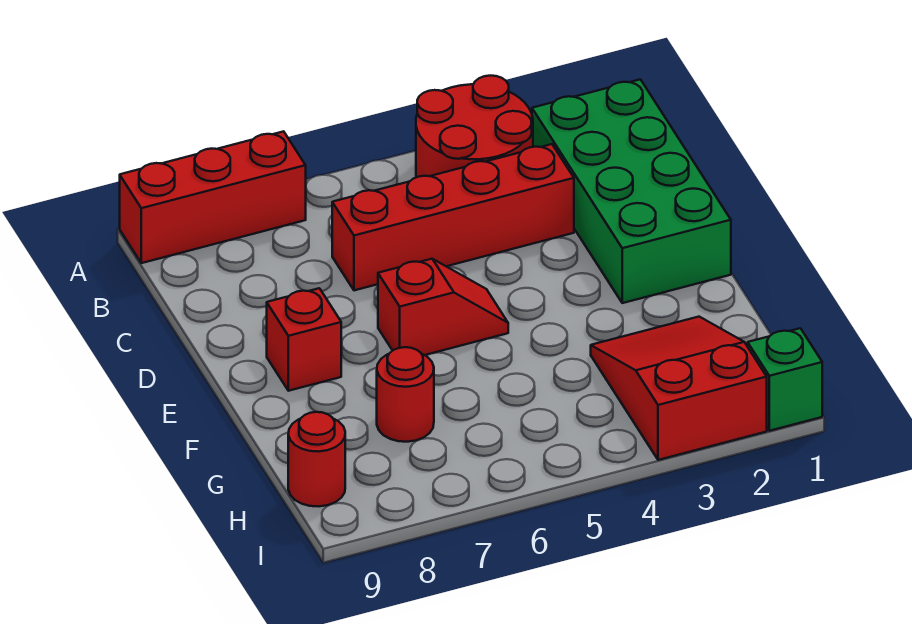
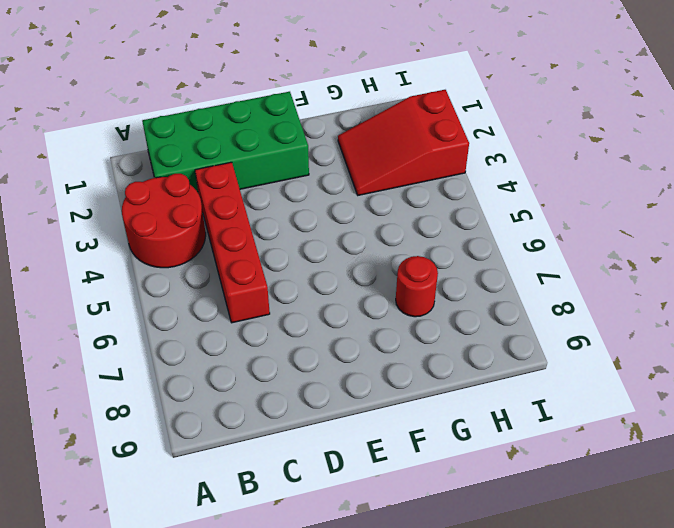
none -> red brick A7:A9 level 1
none -> red slope E5:E6 level 1 top 6

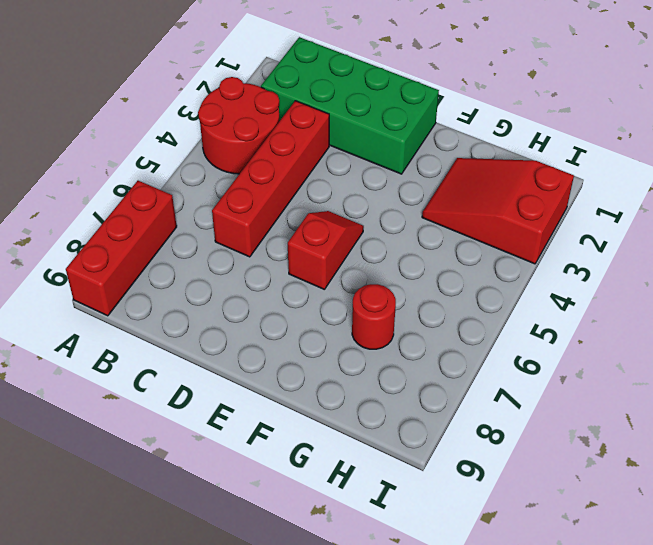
none -> red brick E8 level 1
none -> red round brick H9 level 1

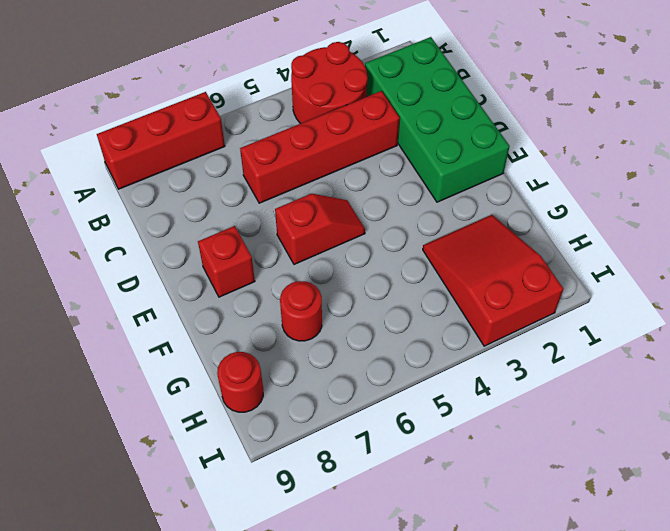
none -> green brick I1 level 1

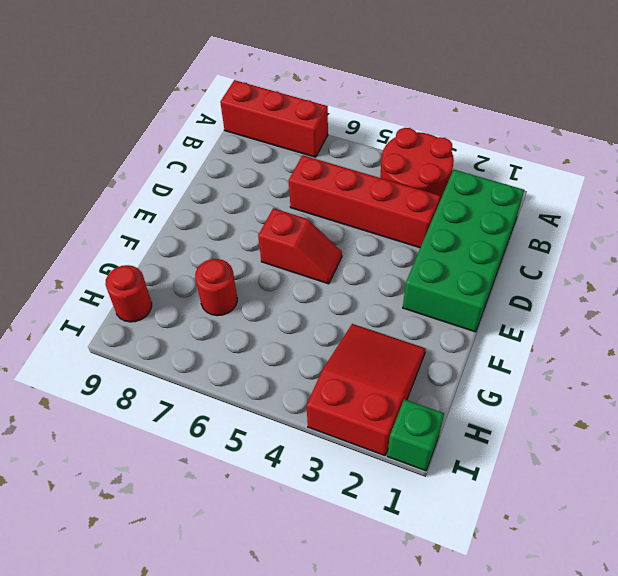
none -> red brick E8 level 1

